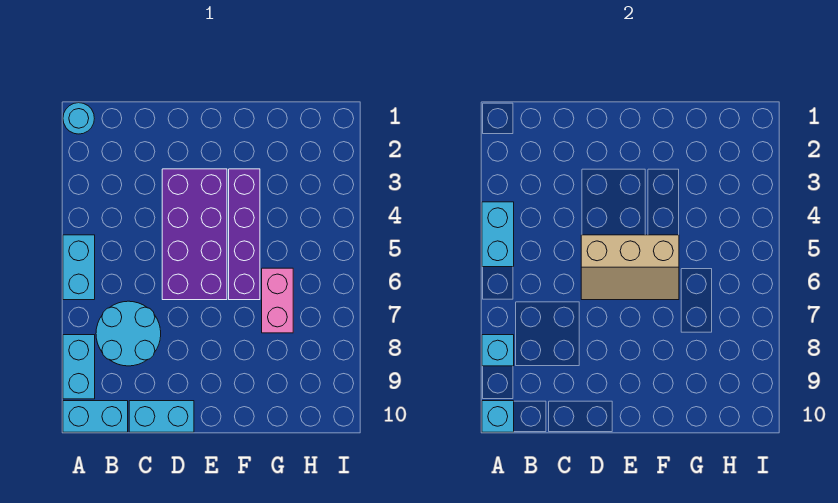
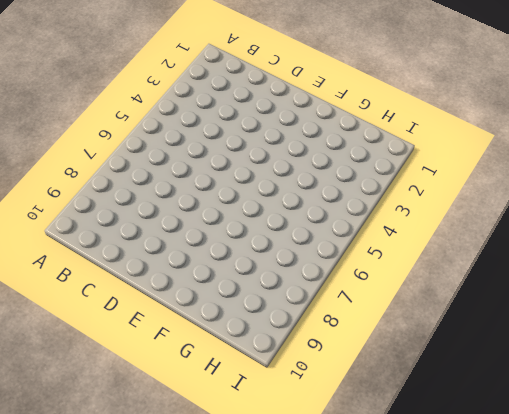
none -> cyan round brick A1 level 1
none -> cyan brick A5:A6 level 1
none -> cyan brick A8:A9 level 1

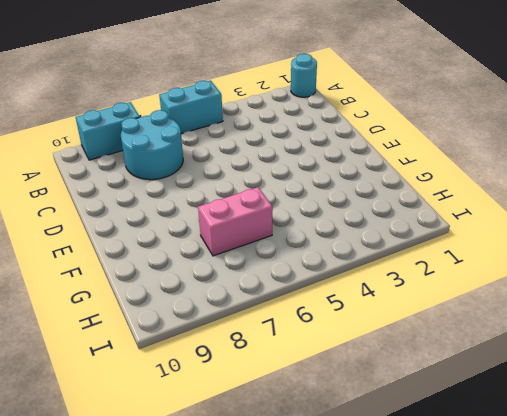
none -> cyan brick A10:B10 level 1
none -> cyan brick C10:D10 level 1
none -> purple brick D3:E6 level 1

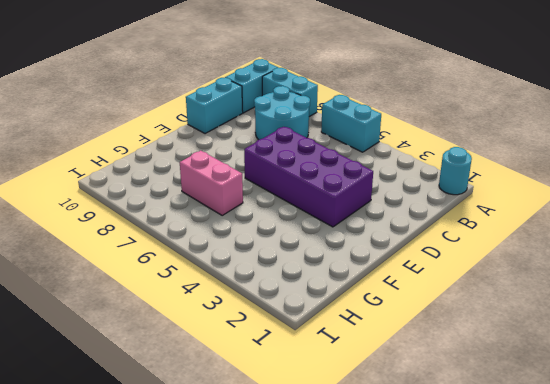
none -> purple brick F3:F6 level 1
none -> cyan brick A4:A5 level 2
none -> cyan brick A8 level 2

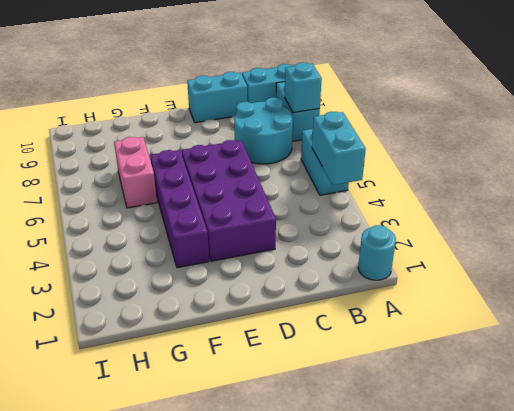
none -> cyan brick A10 level 2
none -> tan slope D5:F6 level 2 top 5

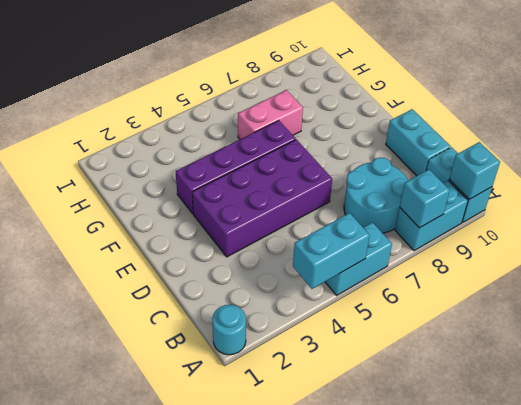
none -> tan slope D5:F6 level 2 top 5

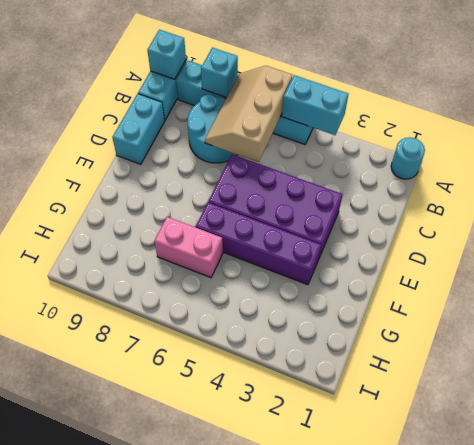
tan slope A6:C7 level 2 top 6 -> tan slope D5:F6 level 2 top 5

